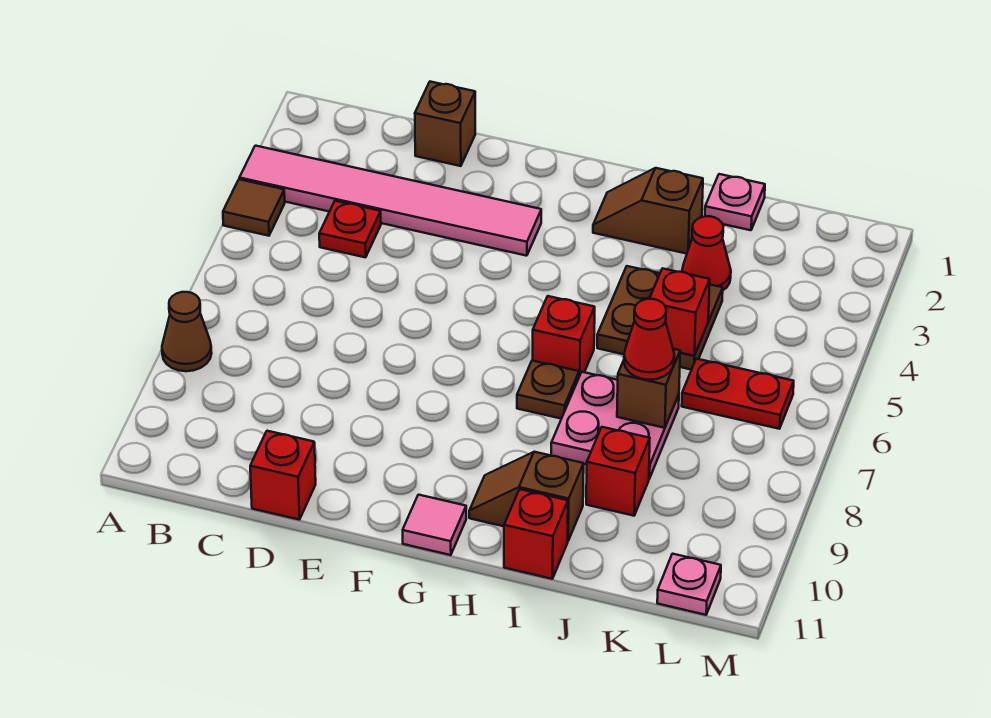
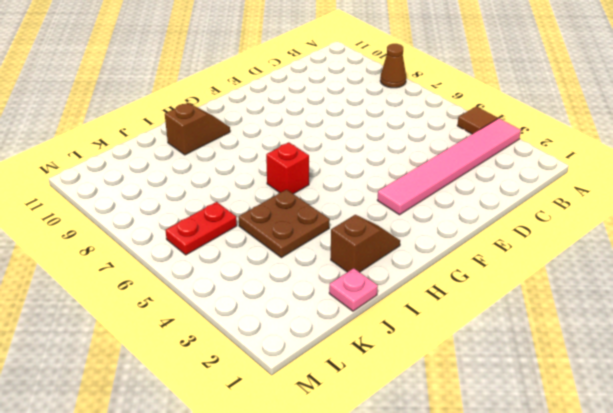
none -> red plate C4 level 1
none -> brown brick D1 level 1
none -> red brick D11 level 1

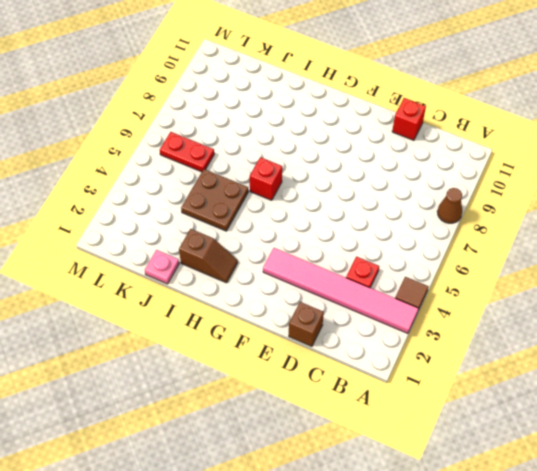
none -> pink tile G11 level 1
none -> brown plate H7 level 1
none -> brown slope H10:I10 level 1 top I

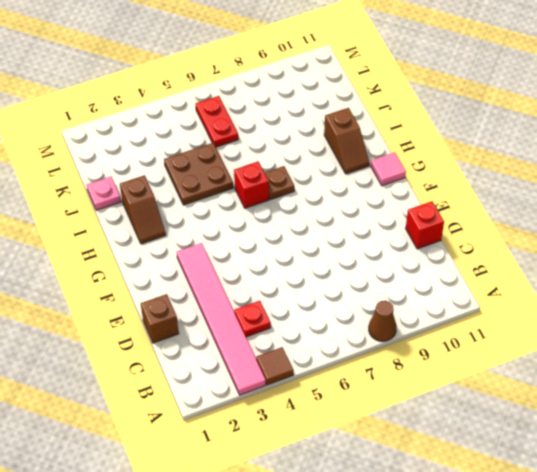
none -> pink plate I7:J8 level 1
none -> red brick I11 level 1
none -> red cone J3 level 1

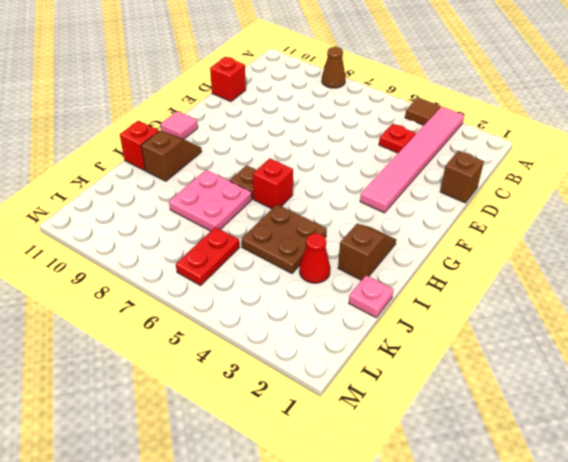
none -> red brick J9 level 1
none -> pink plate L11 level 1
none -> red brick J5 level 2

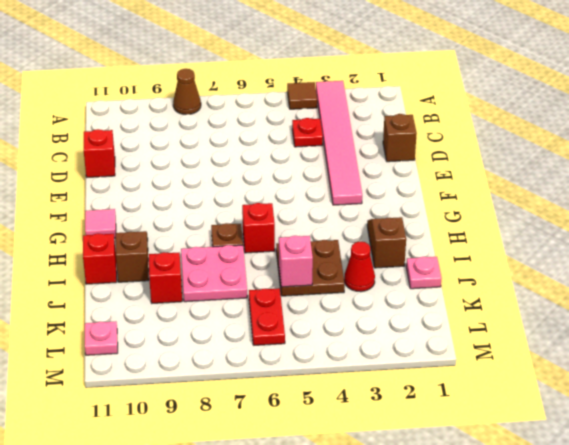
pink brick J5 level 2 -> red brick J5 level 2
none -> brown brick J7 level 2
none -> red cone J7 level 3

